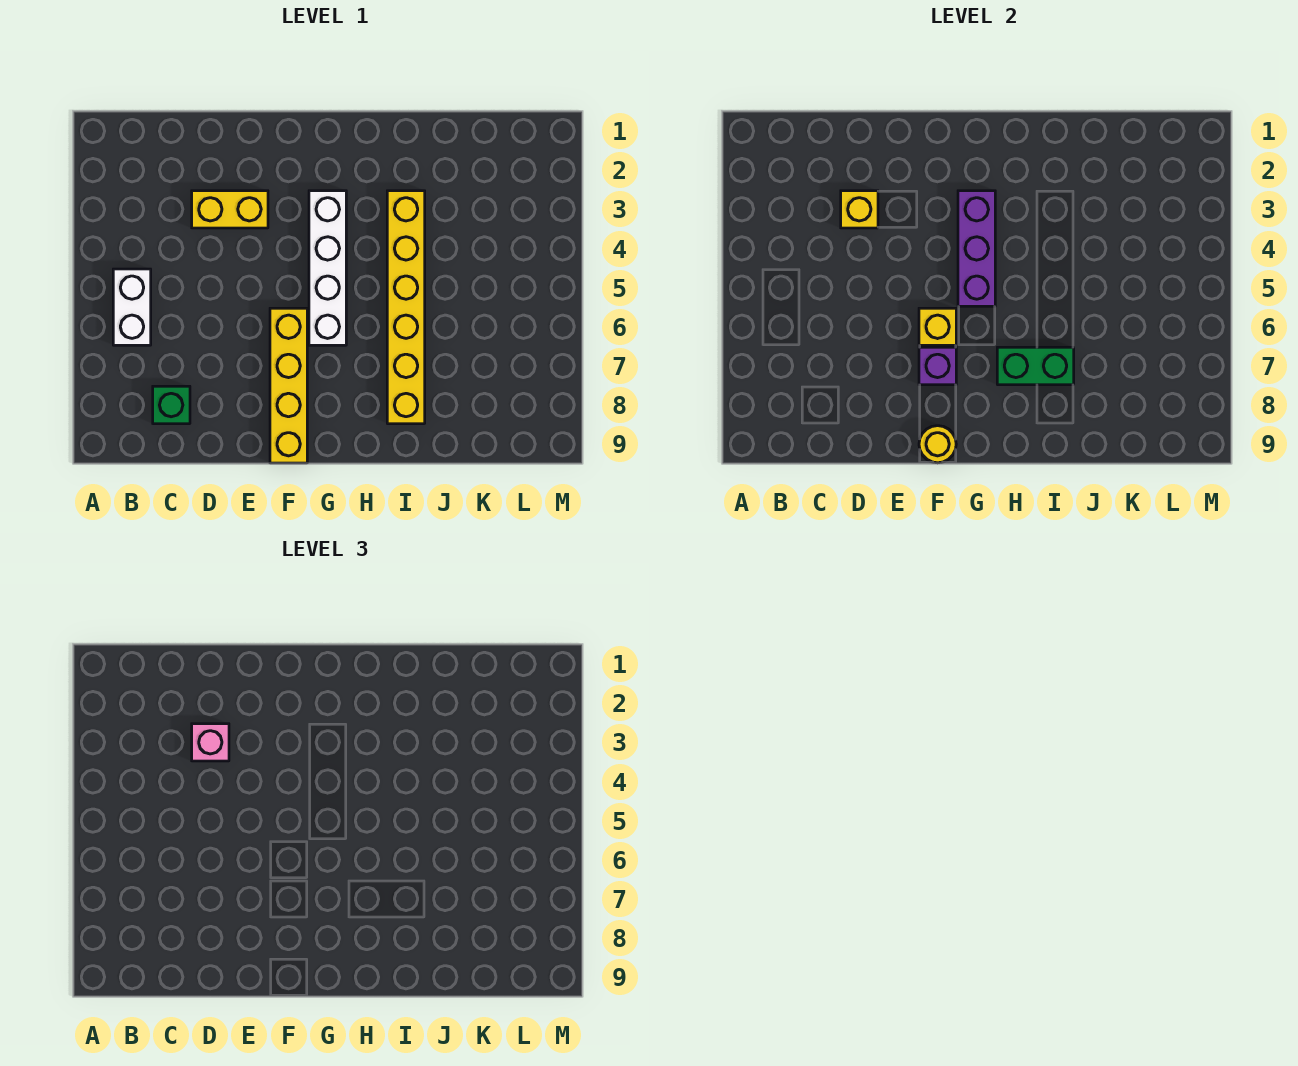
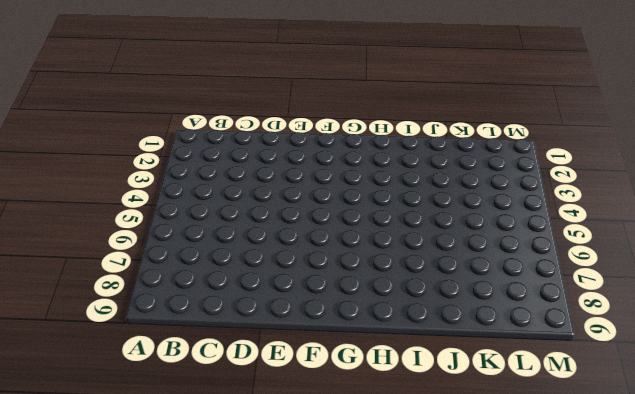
none -> white brick B5:B6 level 1
none -> green brick C8 level 1
none -> yellow brick D3:E3 level 1

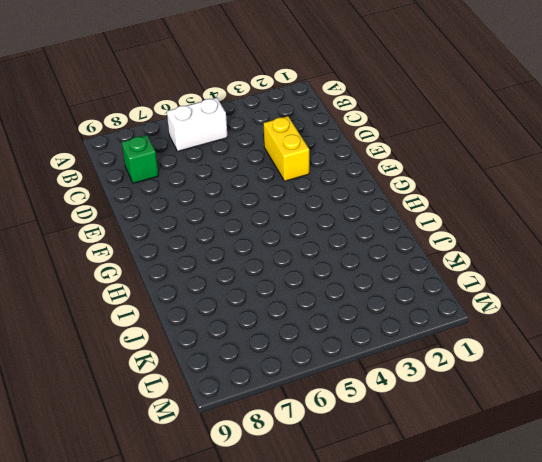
none -> yellow brick F6:F9 level 1
none -> white brick G3:G6 level 1
none -> yellow brick I3:I8 level 1

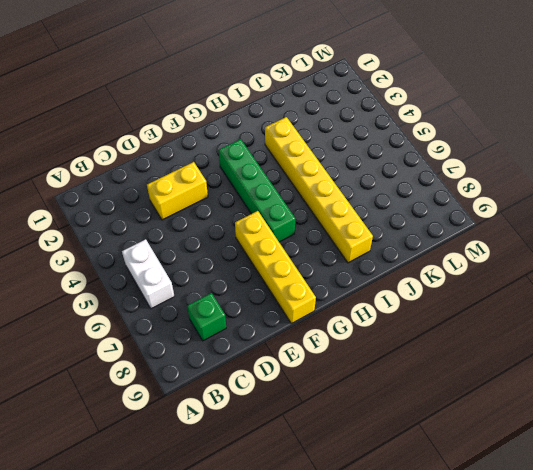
green brick G3:G6 level 1 -> white brick G3:G6 level 1
none -> yellow brick D3 level 2
none -> yellow brick F6 level 2
none -> purple brick F7 level 2

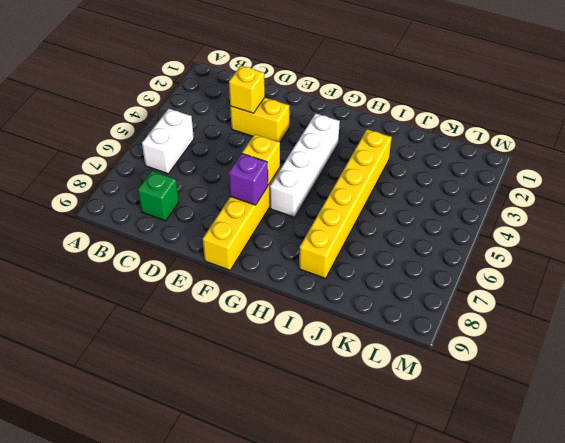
none -> yellow round brick F9 level 2
none -> purple brick G3:G5 level 2
none -> green brick H7:I7 level 2

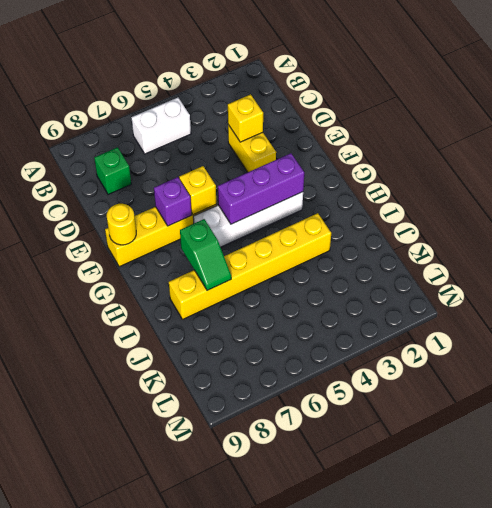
green slope H7:I7 level 2 top H -> green brick H7:I7 level 2
none -> pink brick D3 level 3

